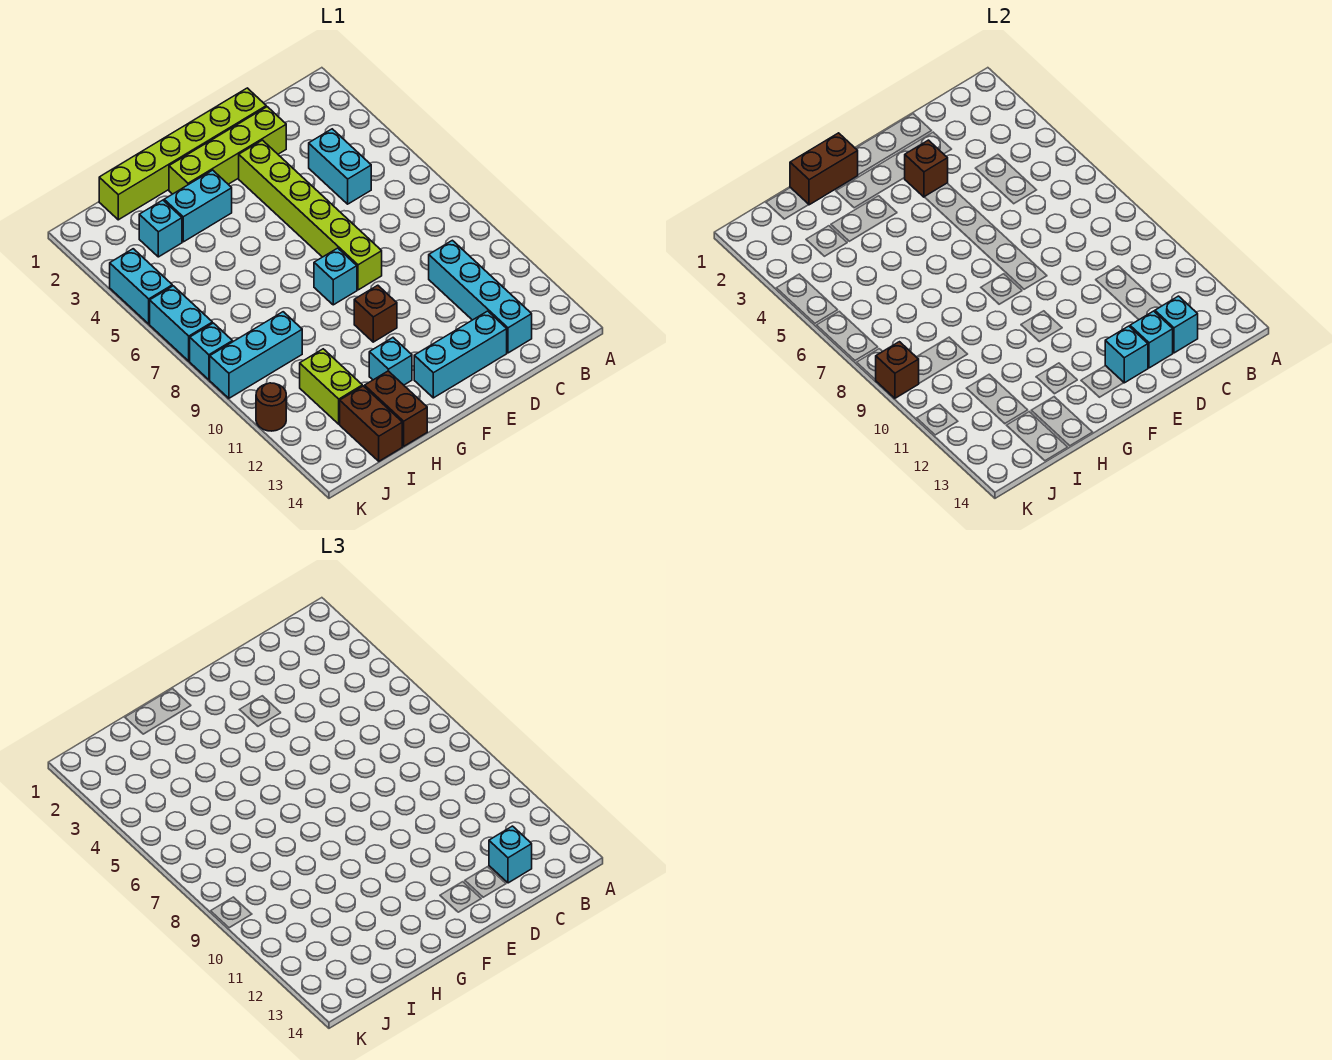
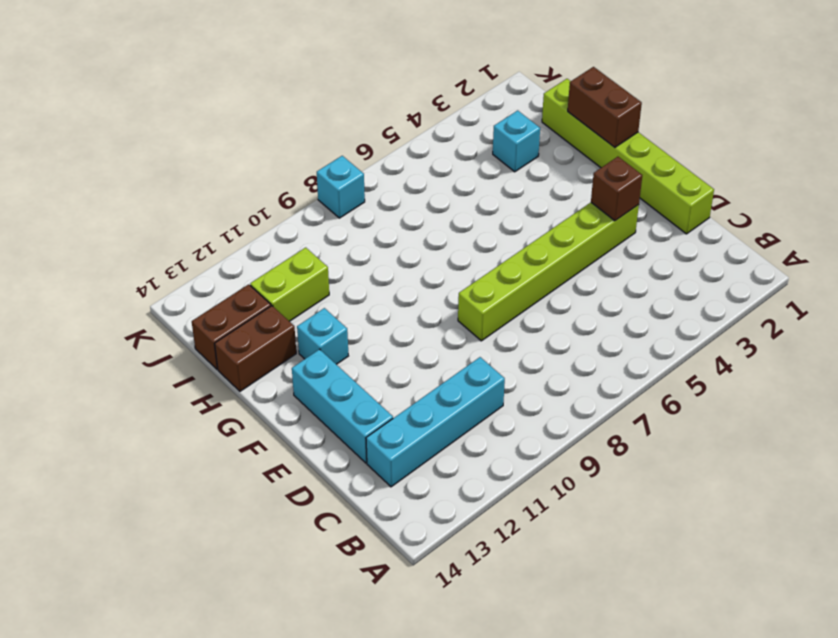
none -> cyan brick C4:C5 level 1
none -> lime brick D2:G2 level 1
none -> cyan brick F8 level 1

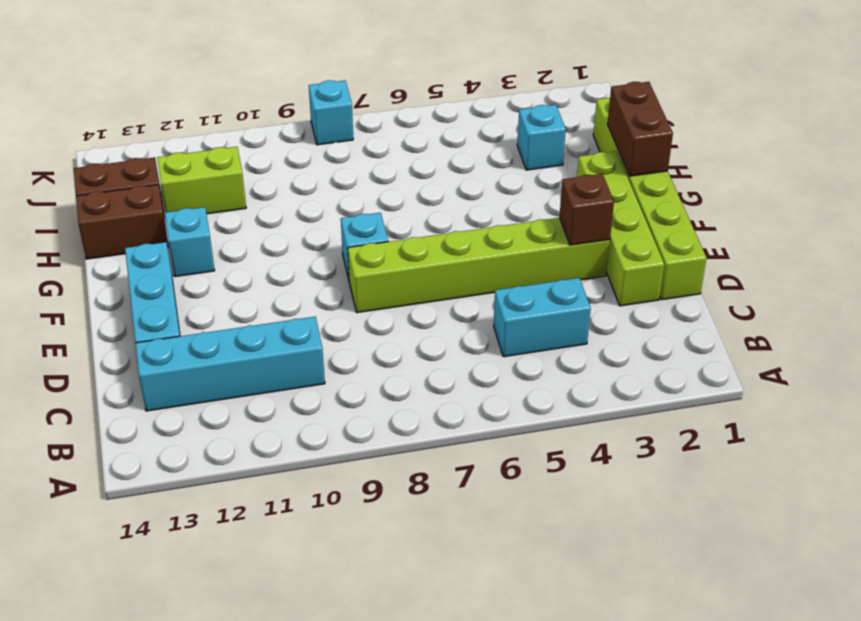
none -> brown brick F10 level 1
none -> cyan brick G3:H3 level 1
none -> cyan brick I9:K9 level 1

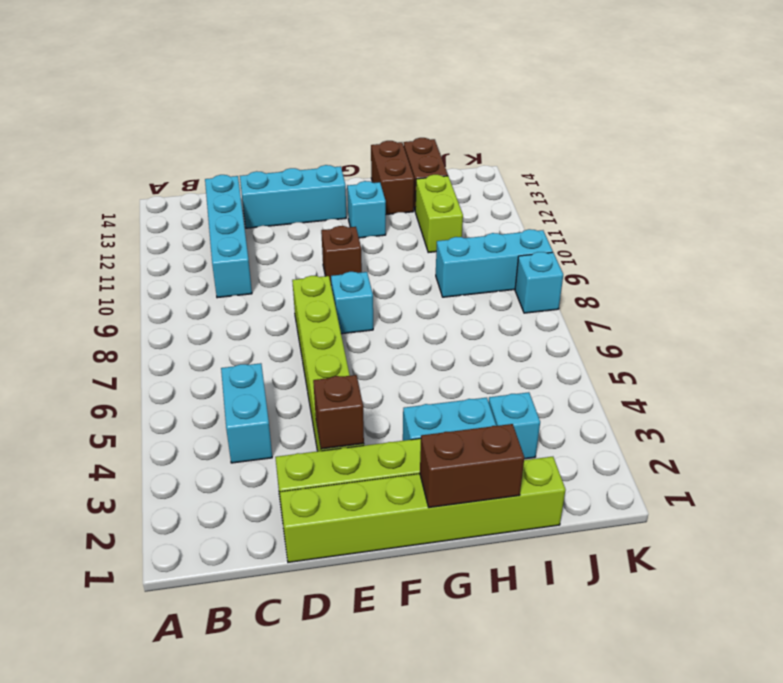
none -> cyan brick K4:K5 level 1
none -> cyan brick K6:K7 level 1
none -> brown round brick K11 level 1

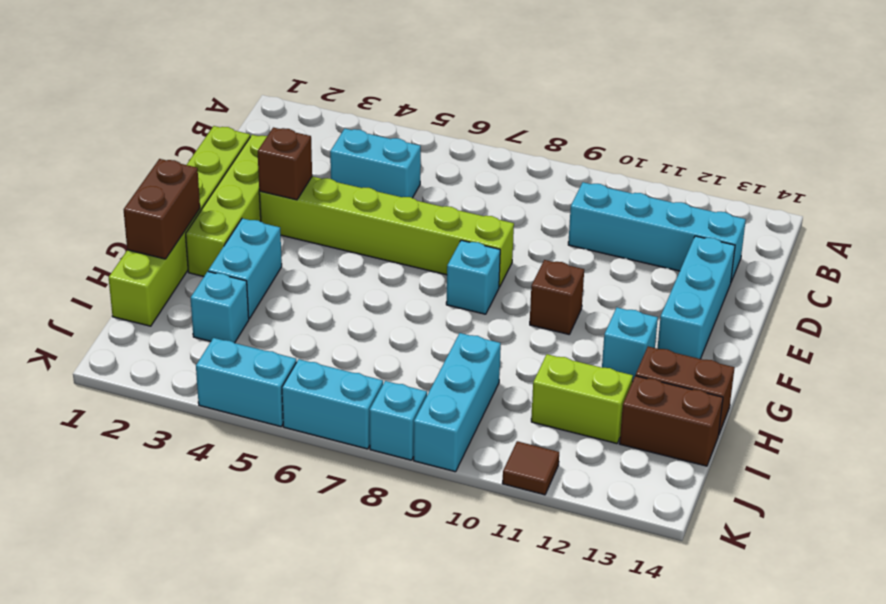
brown tile K11 level 1 -> brown round brick K11 level 1
none -> cyan brick C13 level 2
none -> cyan brick D13 level 2
none -> cyan brick E13 level 2

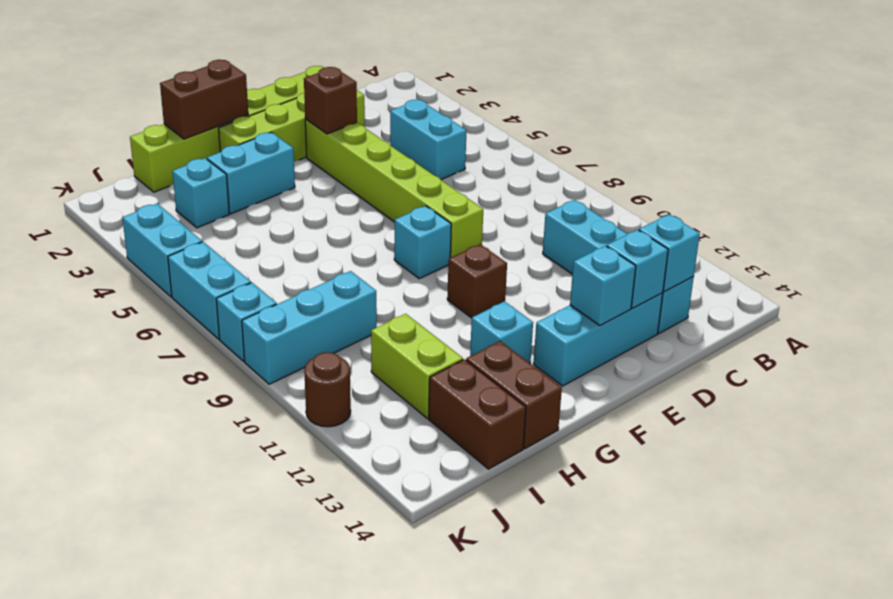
none -> brown brick K9 level 2
none -> cyan brick C13 level 3

